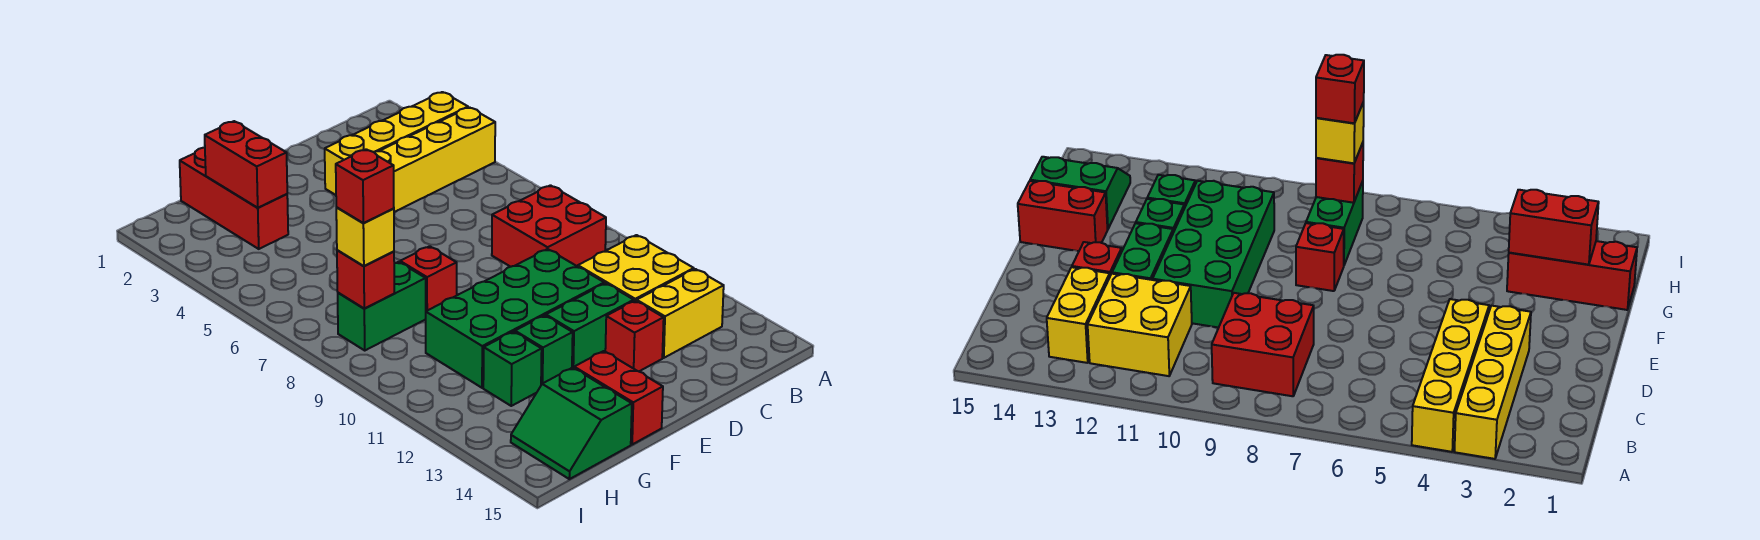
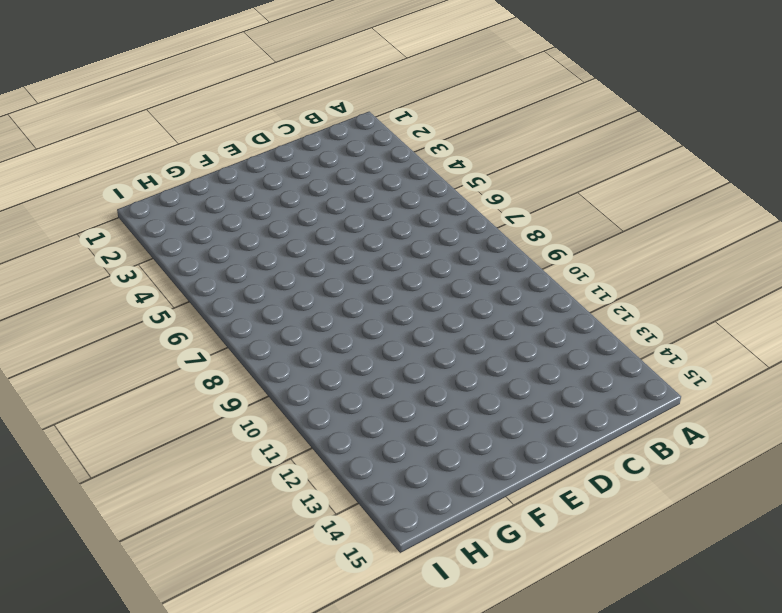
none -> yellow brick A3:D3 level 1
none -> yellow brick A4:D4 level 1
none -> red brick B8:C9 level 1

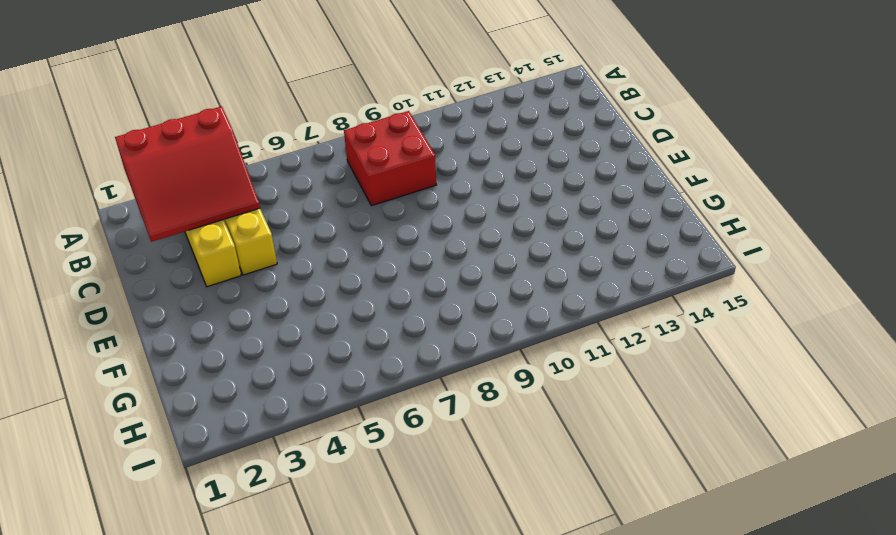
red slope A2:C4 level 2 top A -> none
none -> yellow brick B11:C12 level 1
none -> yellow brick B13:C13 level 1
none -> green brick D10:G11 level 1

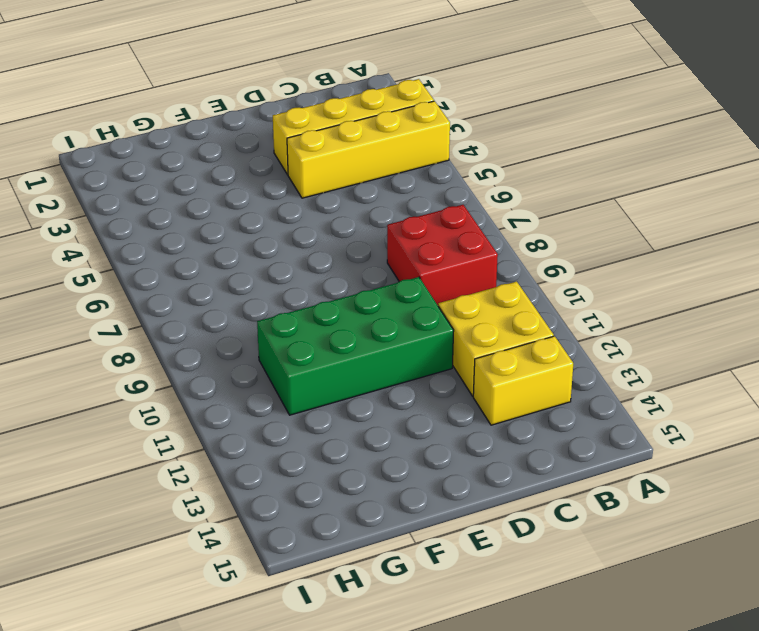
none -> green brick D12:E12 level 1
none -> red brick D13 level 1
none -> red brick F8 level 1

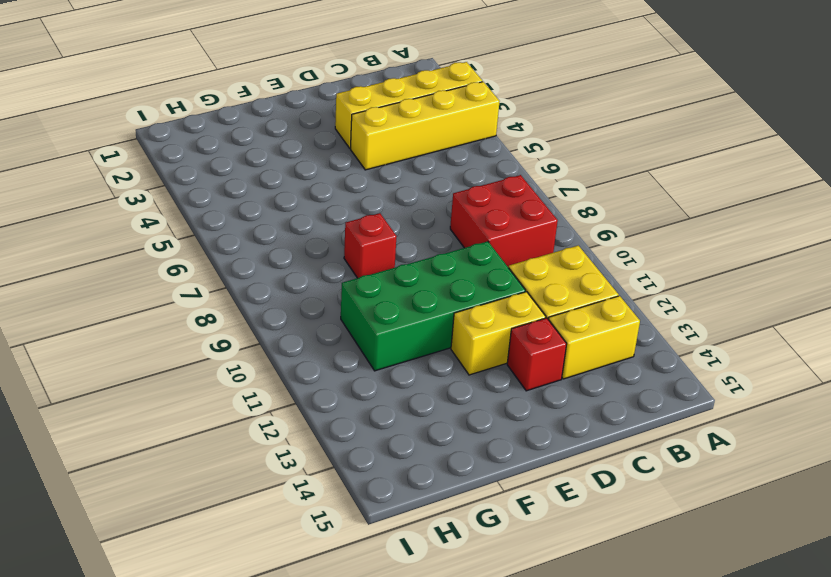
yellow brick D12:E12 level 1 -> green brick D12:E12 level 1
none -> green brick F12 level 1
none -> red brick F14:F15 level 1
none -> red brick G1:G3 level 1

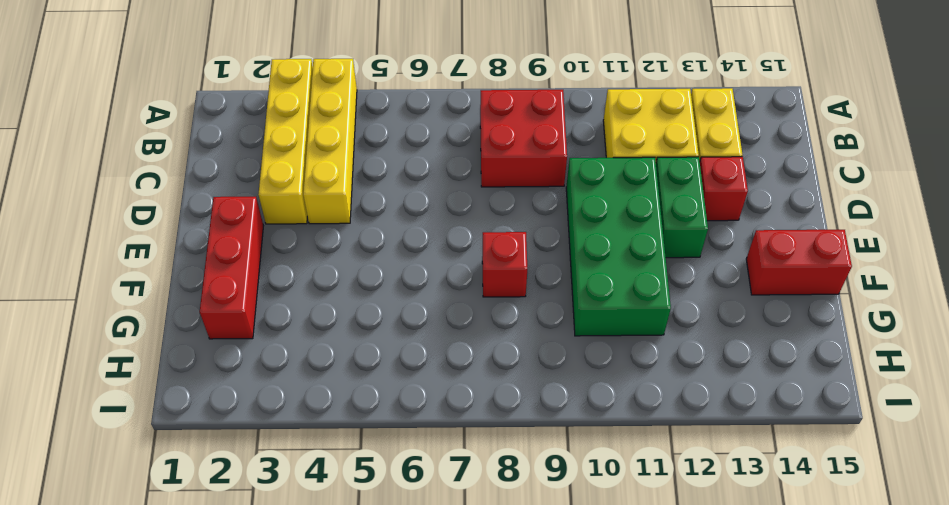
red brick E2:G2 level 1 -> red brick G1:G3 level 1
none -> green brick F12 level 1
none -> green brick G8:H8 level 1
none -> green brick G12 level 1

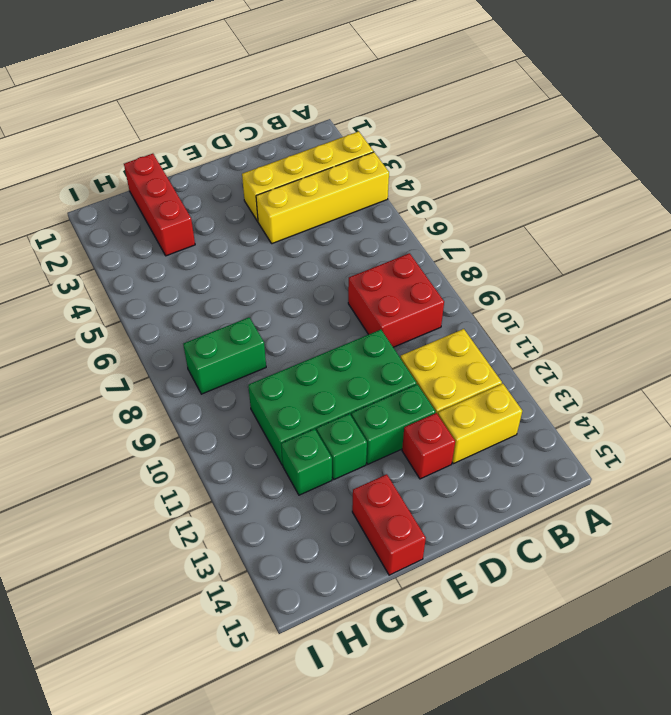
none -> red brick F8 level 1
none -> green slope G14:H15 level 1 top G
none -> red brick G2:G3 level 2

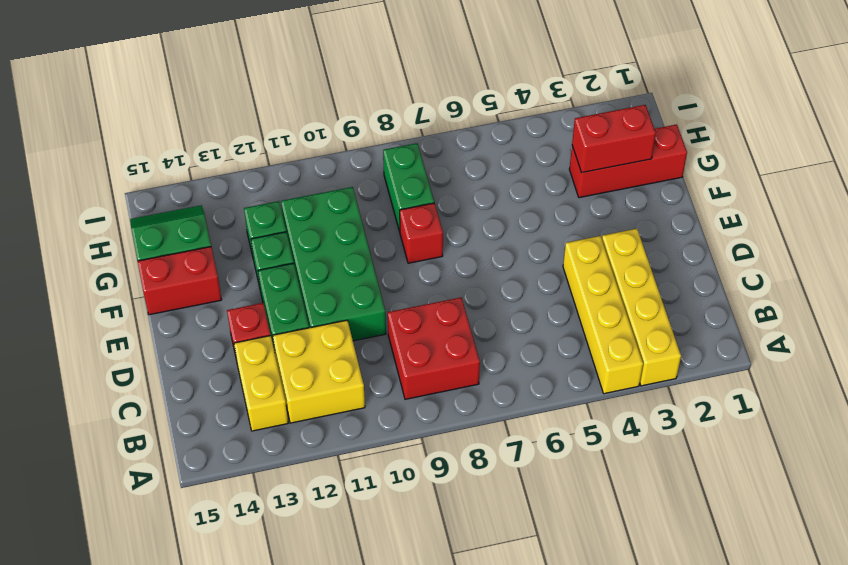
none -> red brick H8 level 2
none -> yellow brick H8 level 3
none -> red brick H8 level 4

